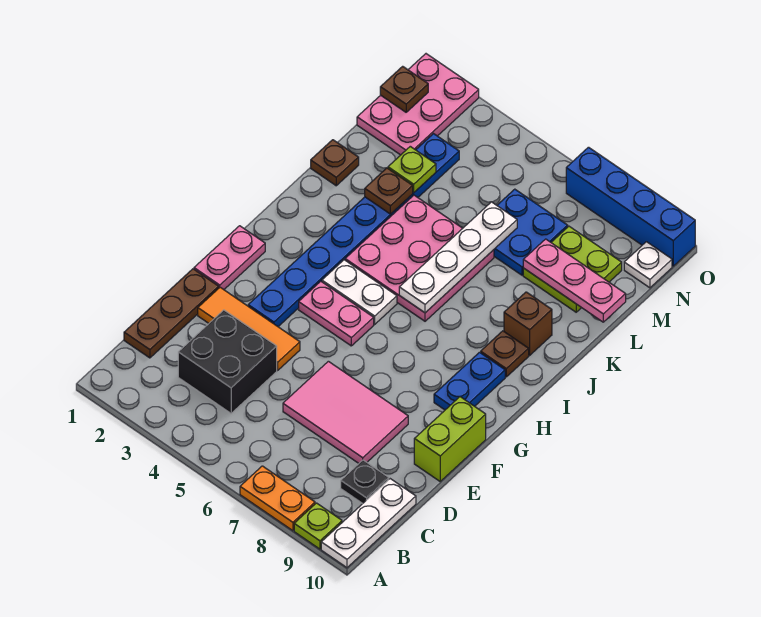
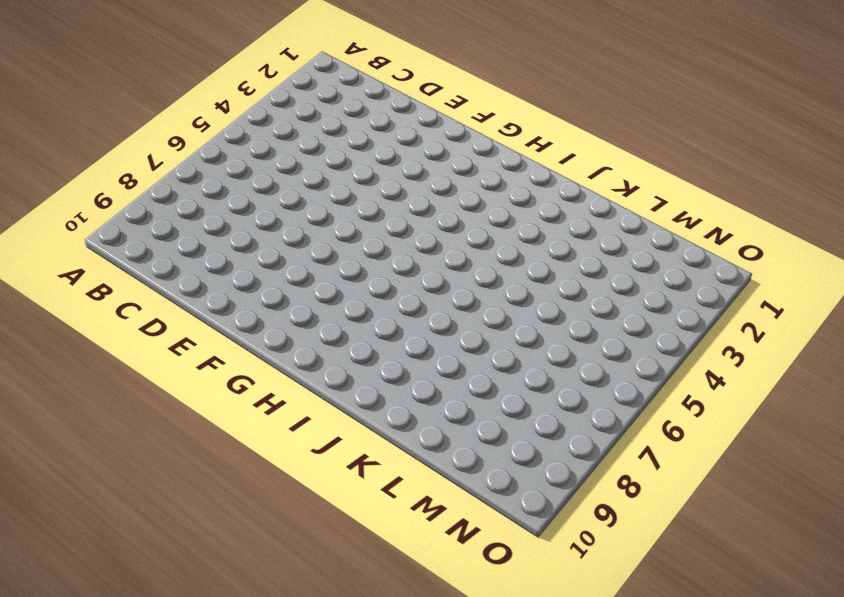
none -> orange plate A7:A8 level 1
none -> lime plate A9 level 1
none -> white plate A10:C10 level 1

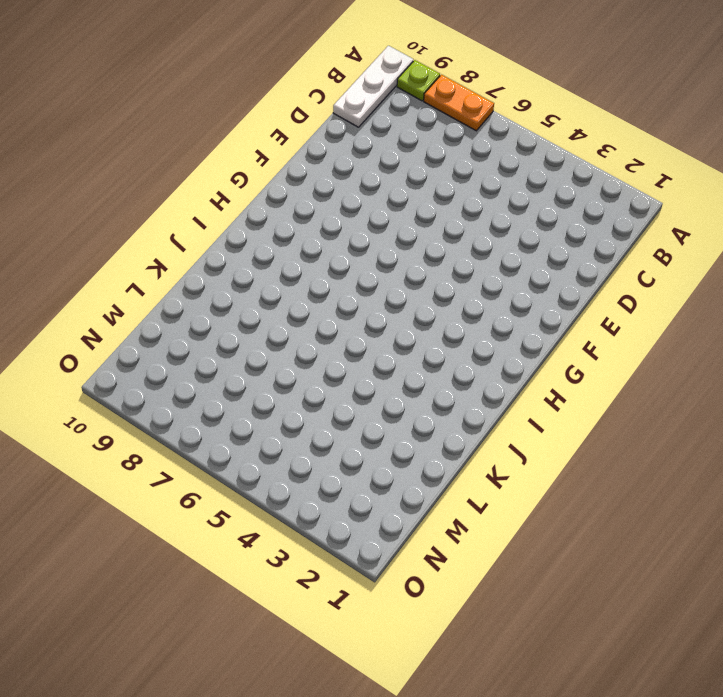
none -> brown plate C1:E1 level 1
none -> black brick C3:D4 level 1
none -> black plate C9 level 1

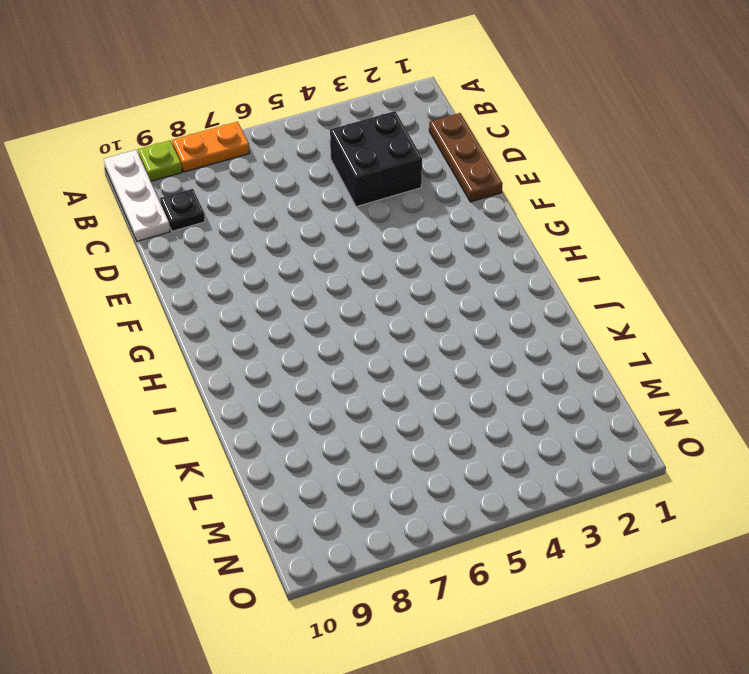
none -> pink tile D6:E8 level 1
none -> orange tile E2:E4 level 1
none -> lime brick E10:F10 level 1

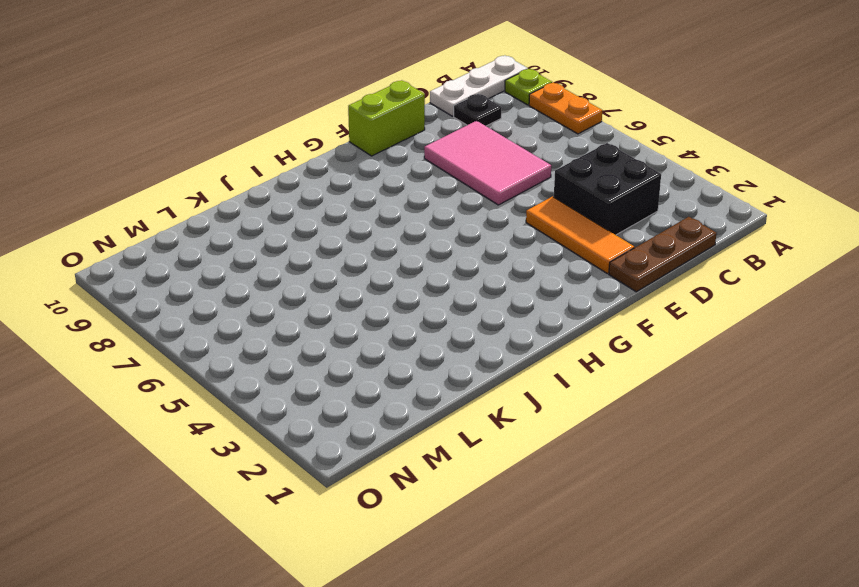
none -> pink plate F1:G1 level 1
none -> blue plate F3:M3 level 1
none -> pink plate G4:G5 level 1

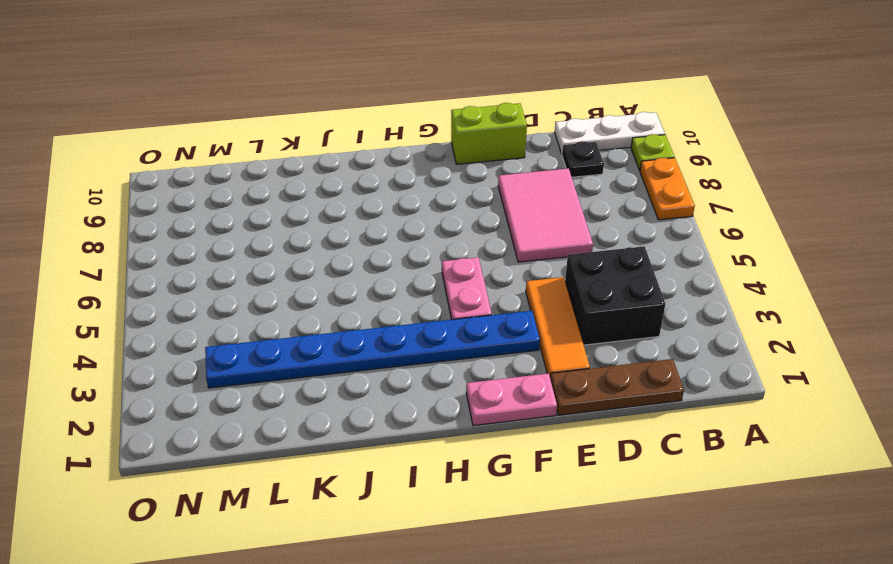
none -> blue plate G9:H9 level 1
none -> white plate H4:H5 level 1
none -> pink plate I4:K6 level 1

